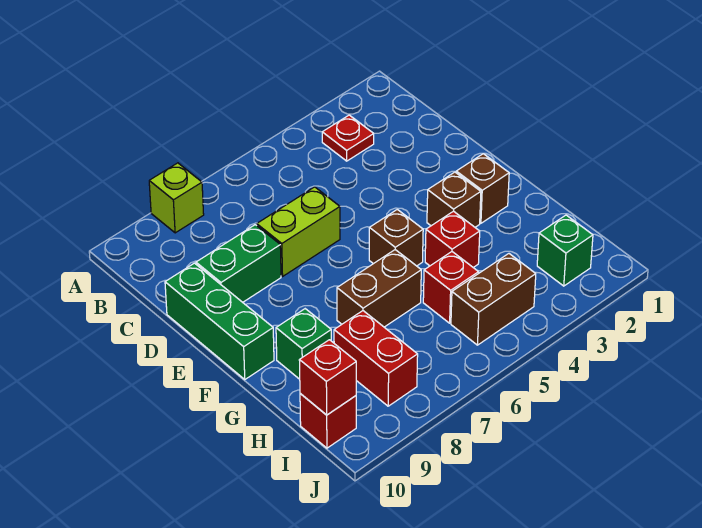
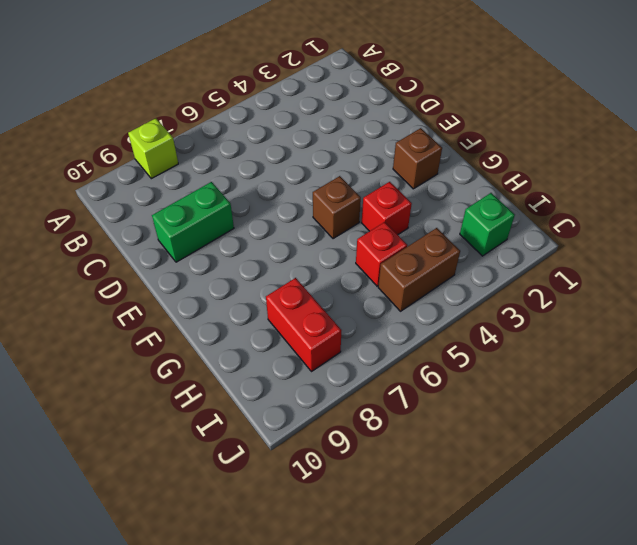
none -> red plate B3 level 1
none -> lime brick D6:D7 level 1
none -> green brick D10:F10 level 1

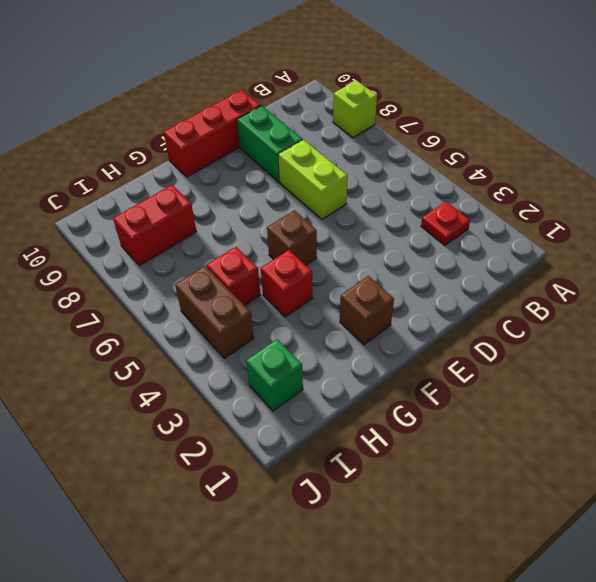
red brick D10:F10 level 1 -> green brick D10:F10 level 1
none -> brown brick F3 level 1
none -> brown brick G6:G7 level 1
none -> green brick G9 level 1

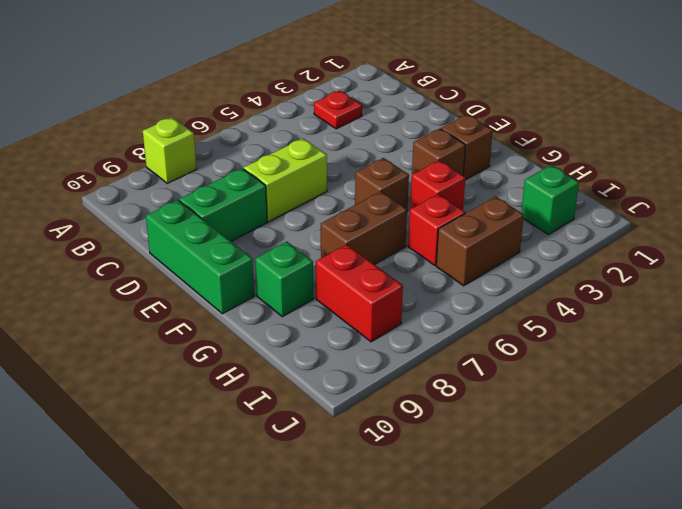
none -> red brick I10 level 1
none -> red brick I10 level 2

